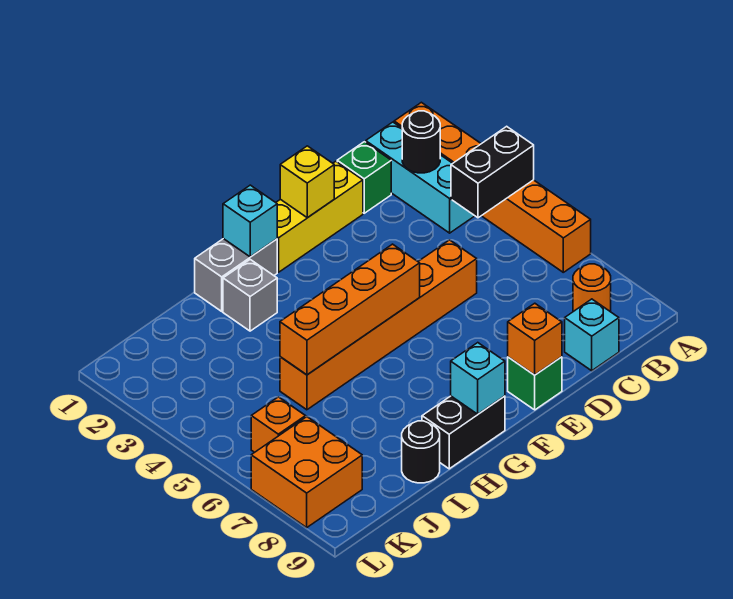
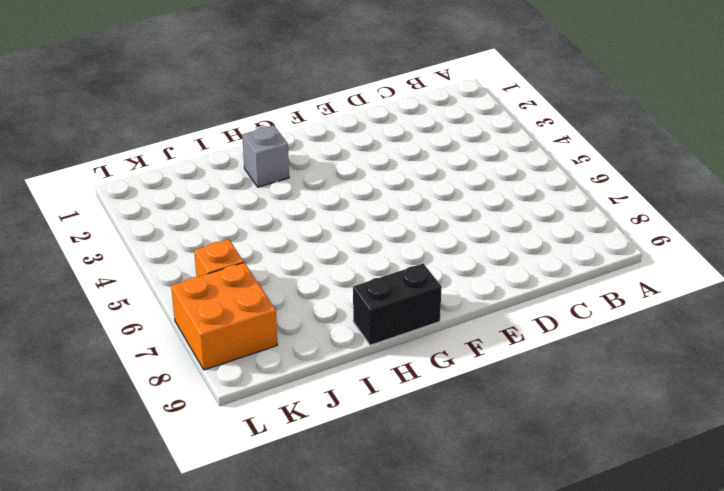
none -> orange brick A1:A6 level 1
none -> cyan brick B1:B3 level 1
none -> orange round brick B8 level 1

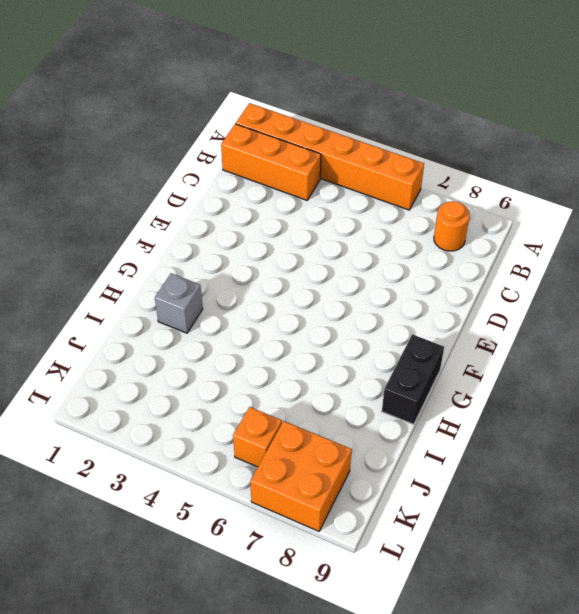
orange brick B1:B3 level 1 -> cyan brick B1:B3 level 1
none -> green brick C1 level 1
none -> cyan brick C9 level 1
none -> yellow brick D1:F1 level 1

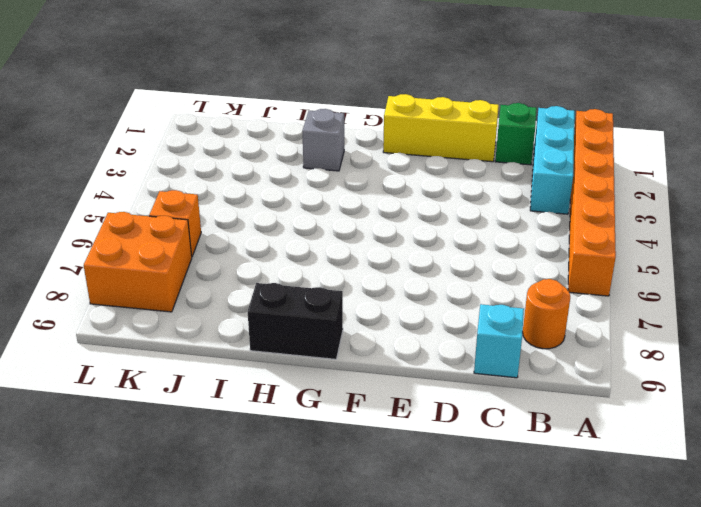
none -> orange brick D5:I5 level 1
none -> green brick E9 level 1
none -> grey brick G1:H1 level 1

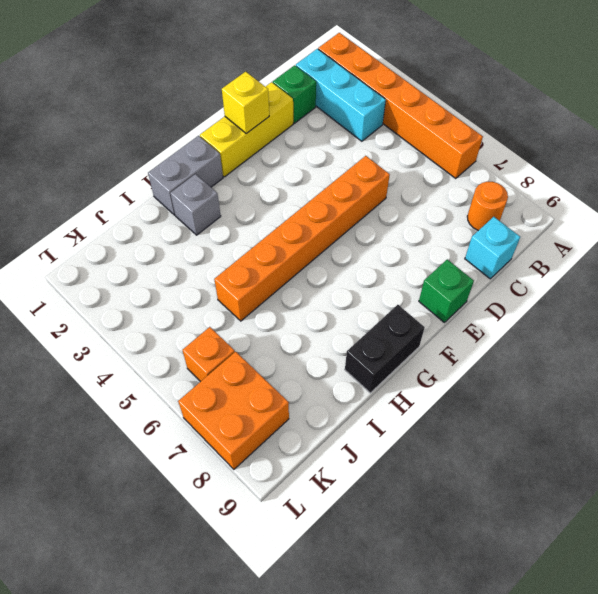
none -> black round brick I9 level 1
none -> black brick A4:B4 level 2
none -> black round brick B2 level 2

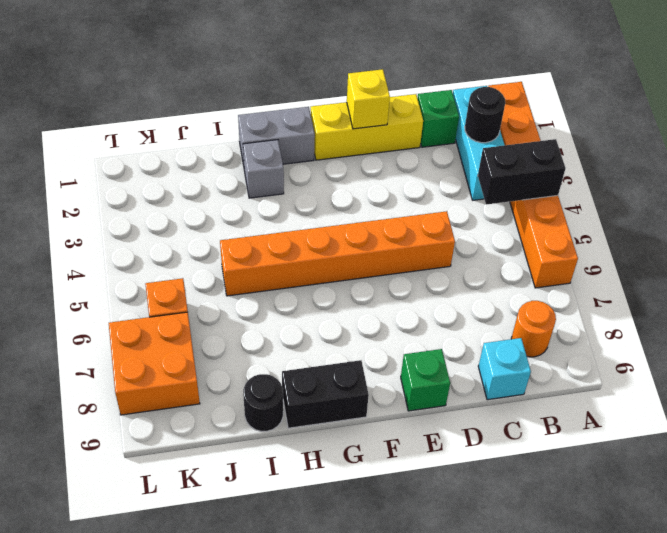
none -> orange brick E9 level 2
none -> orange brick F5:I5 level 2
none -> cyan brick G1 level 2

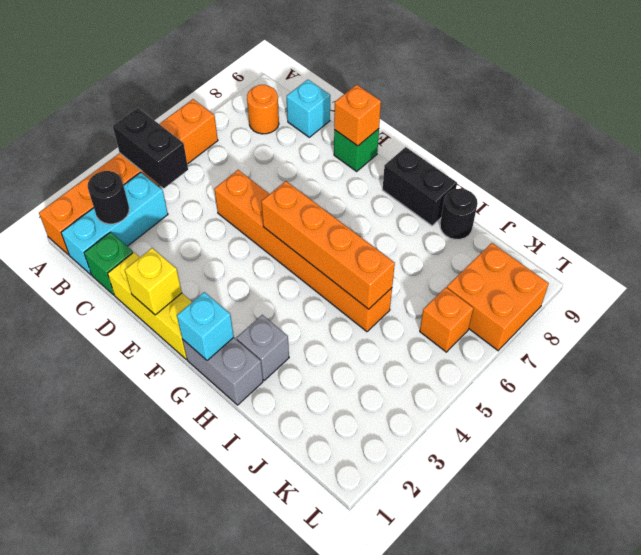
none -> cyan brick G9 level 2

